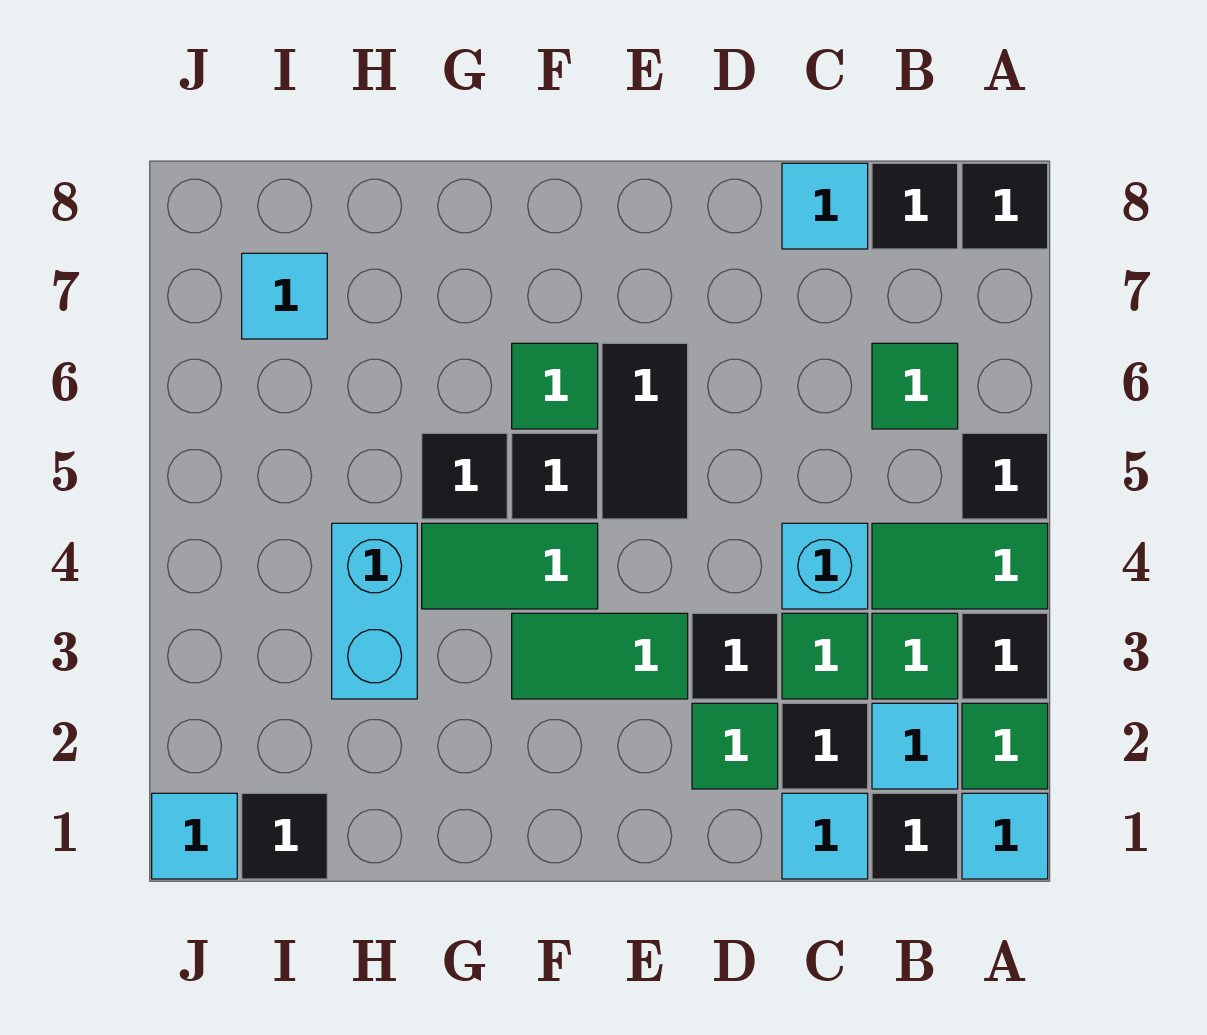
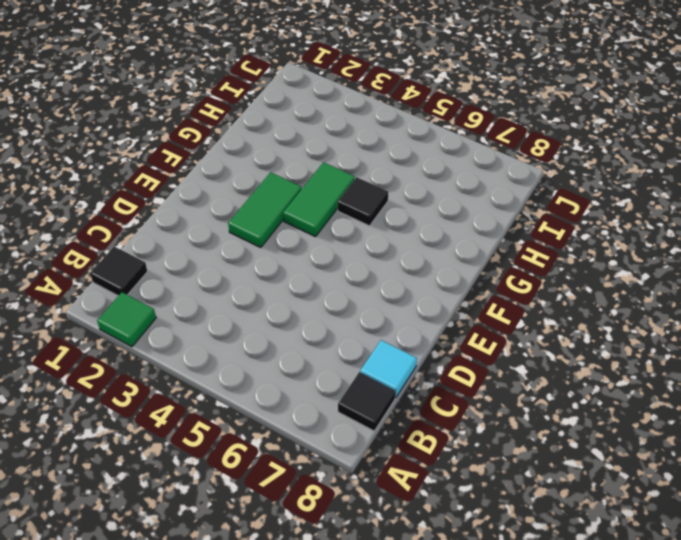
none -> cyan tile A1 level 1
none -> black tile A3 level 1
none -> green tile A4:B4 level 1

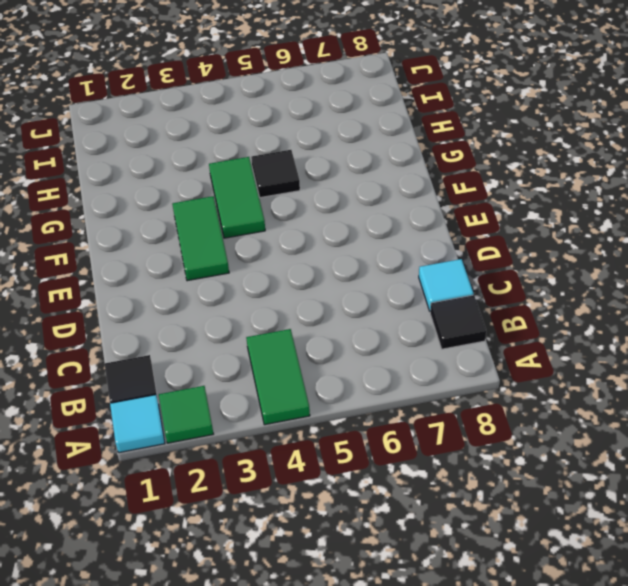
none -> black tile A3 level 1
none -> black tile A5 level 1
none -> black tile A8 level 1

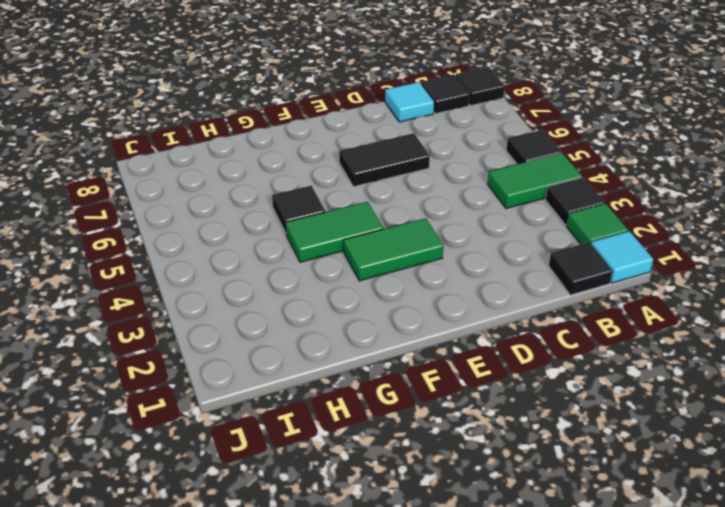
black tile D6:E6 level 1 -> black tile E5:E6 level 1
none -> cyan tile B2 level 1
none -> green tile B3 level 1
none -> green tile B6 level 1

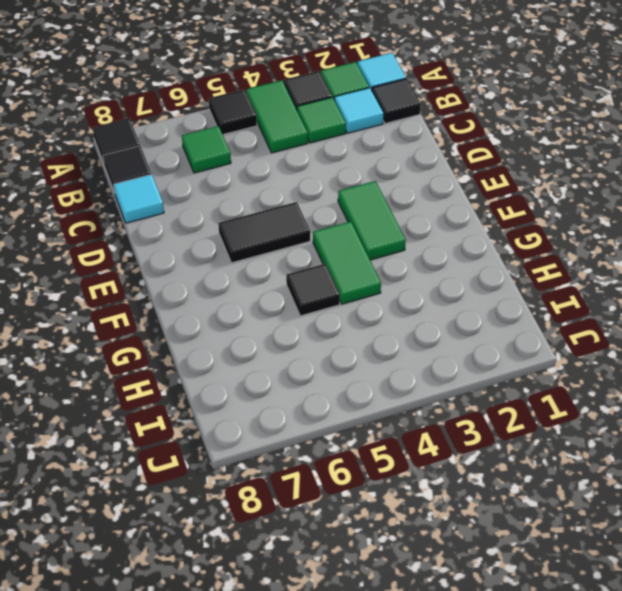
none -> cyan tile C1 level 1
none -> black tile C2 level 1
none -> green tile C3 level 1

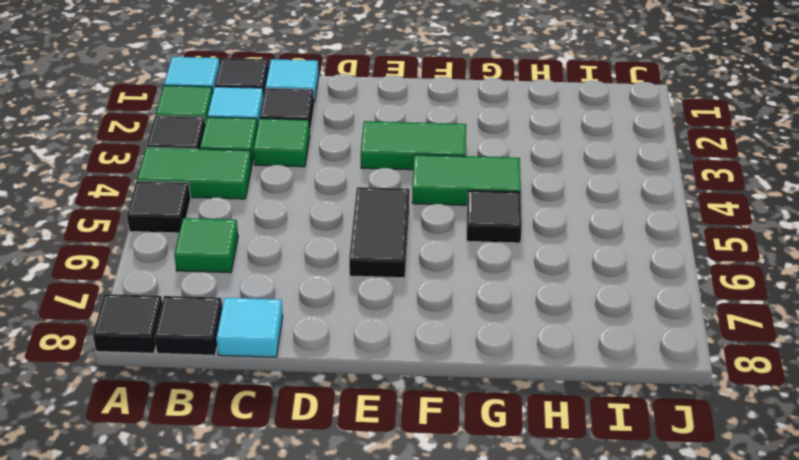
none -> cyan brick C4 level 1
none -> green tile D2 level 1
none -> black tile D3 level 1

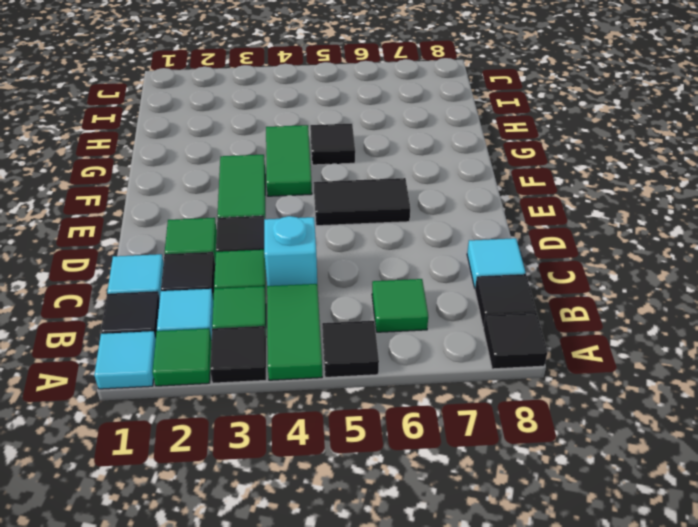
none -> black tile F5 level 1
none -> green tile F6 level 1
none -> cyan brick H3:H4 level 1

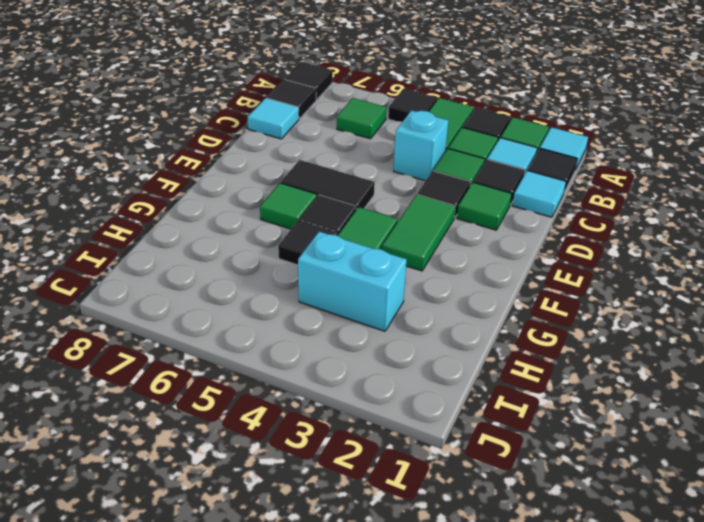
none -> black tile I1 level 1
none -> cyan tile I7 level 1
none -> cyan tile J1 level 1

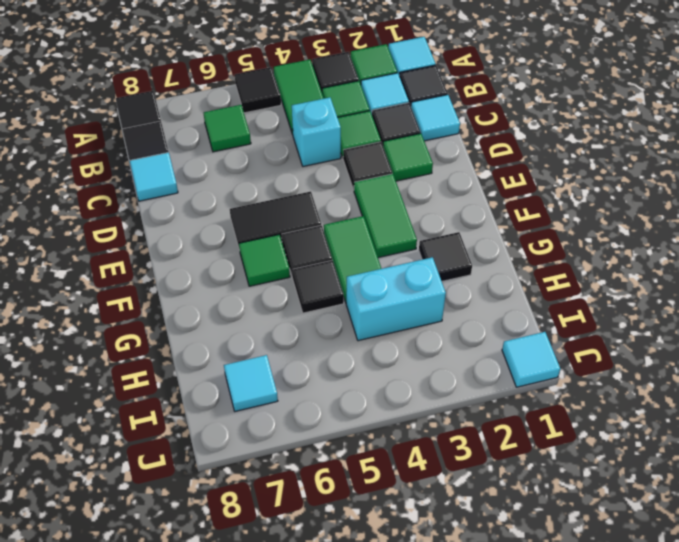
black tile G2 level 1 -> black tile I1 level 1

